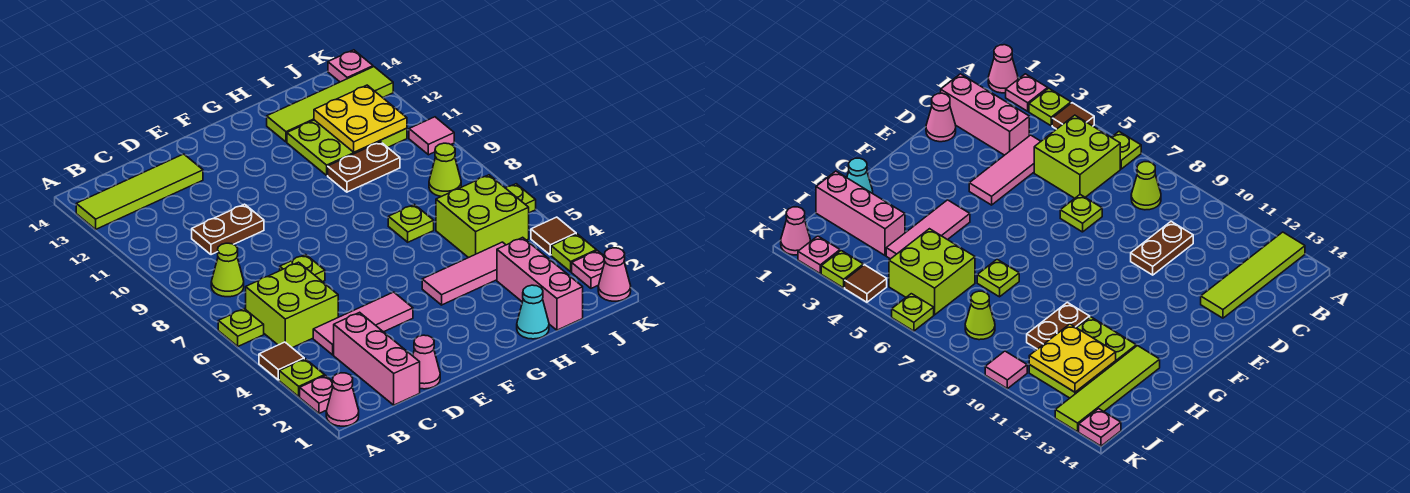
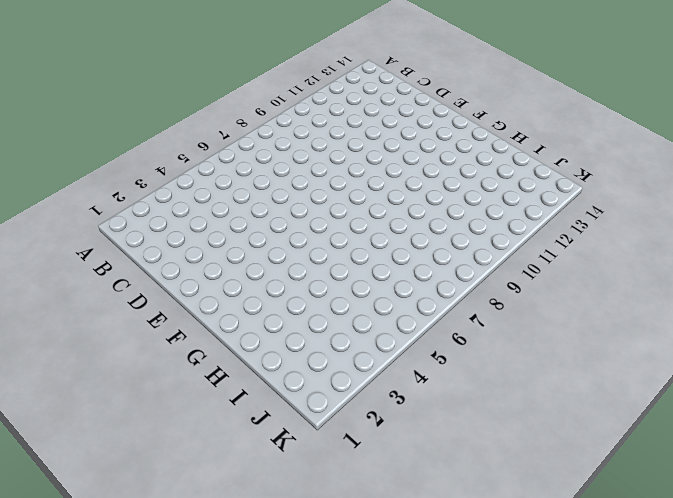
none -> pink cone A1 level 1
none -> pink plate A2 level 1
none -> lime plate A3 level 1
none -> brown tile A4 level 1

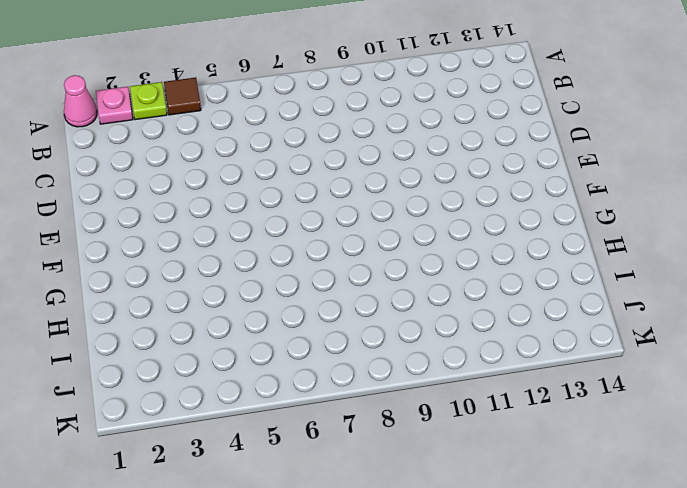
none -> lime plate A6 level 1
none -> lime tile A13:D13 level 1
none -> lime brick B5:C6 level 1
none -> lime cone B8 level 1

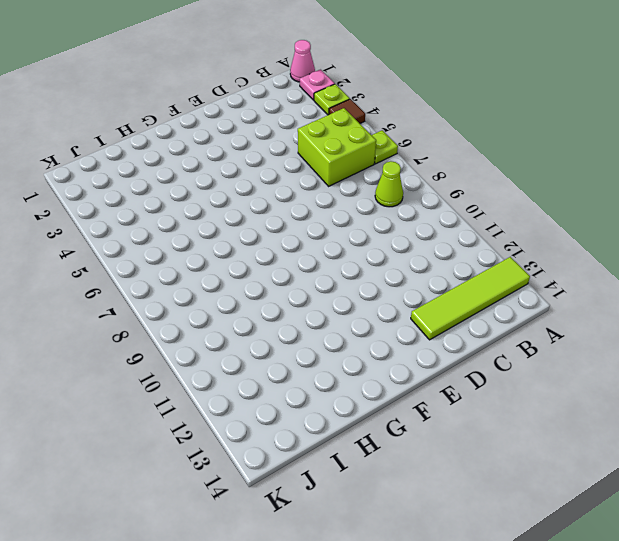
none -> pink brick C1:C3 level 1
none -> pink tile C4:E4 level 1
none -> brown plate C10:D10 level 1
none -> pink cone D1 level 1

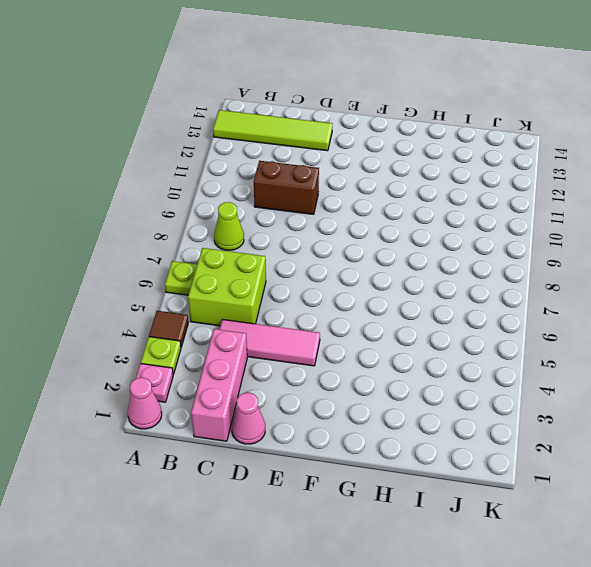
brown brick C10:D10 level 1 -> brown plate C10:D10 level 1
none -> lime plate D7 level 1
none -> pink tile G4:I4 level 1
none -> cyan cone H1 level 1
none -> lime plate H7 level 1

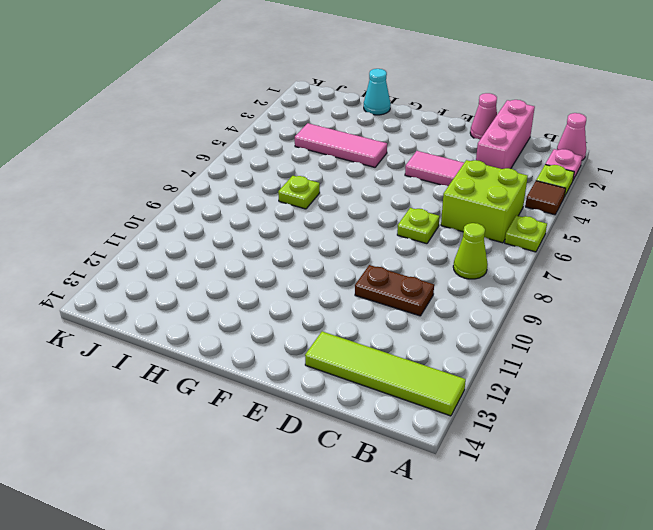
none -> brown plate H10:I10 level 1
none -> lime plate H11:J12 level 1
none -> lime tile H13:K13 level 1
none -> pink brick I1:I3 level 1

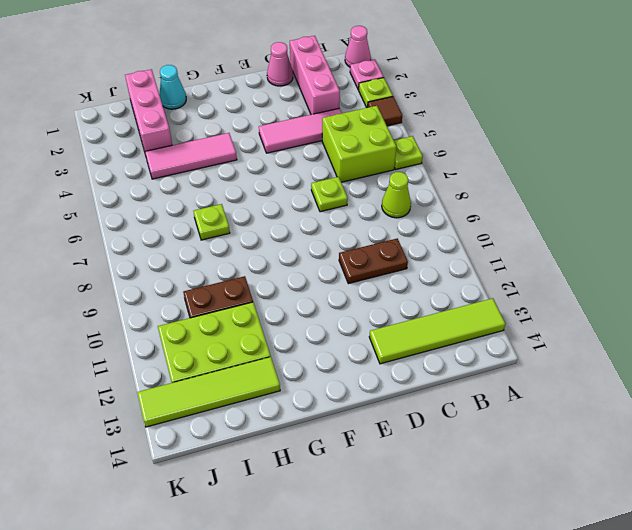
none -> lime brick I5:J6 level 1
none -> lime cone J8 level 1
none -> pink cone K1 level 1
none -> pink plate K2 level 1

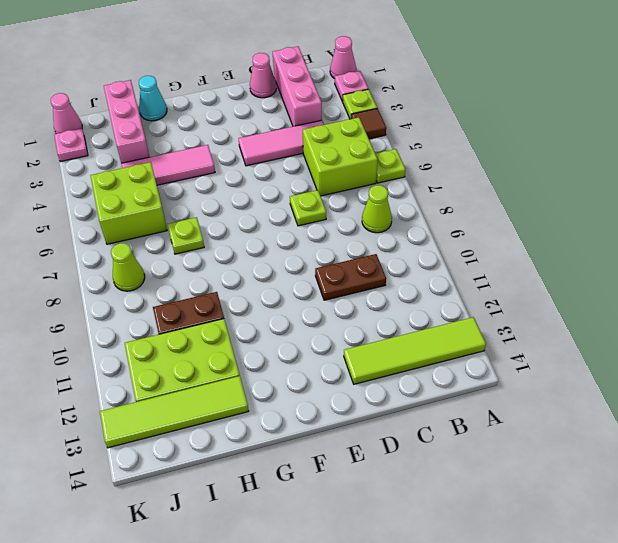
none -> lime plate K3 level 1
none -> brown tile K4 level 1
none -> lime plate K6 level 1
none -> pink tile K10 level 1

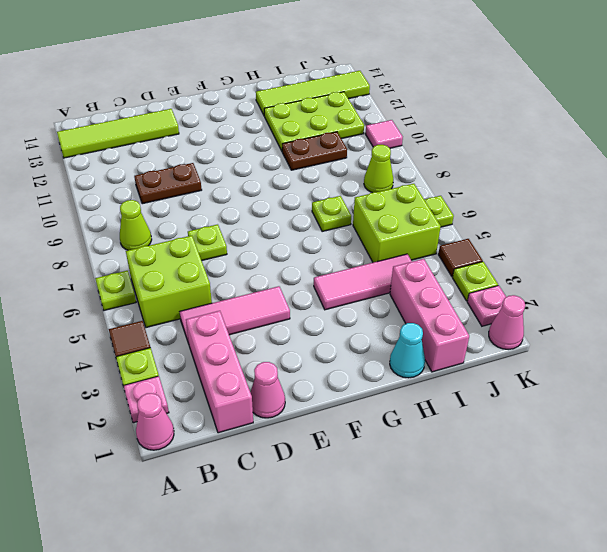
none -> pink plate K14 level 1
none -> yellow plate I11:J12 level 2

